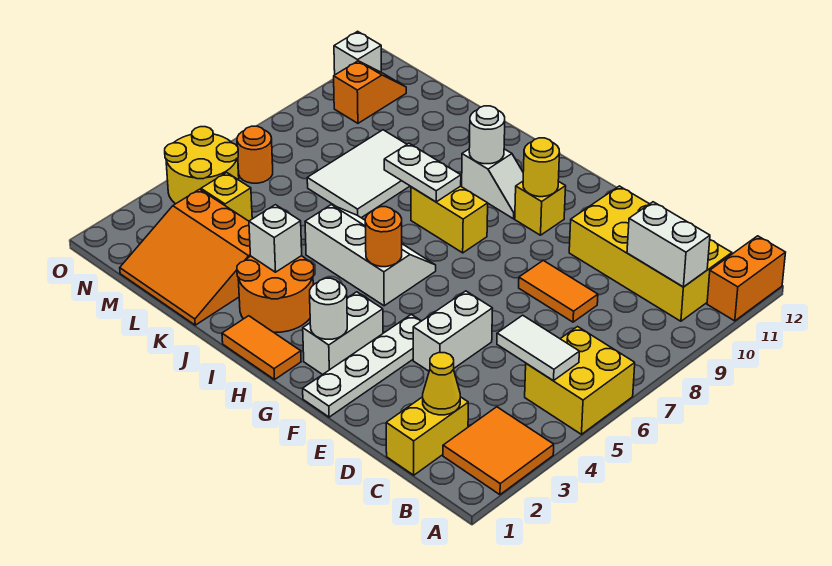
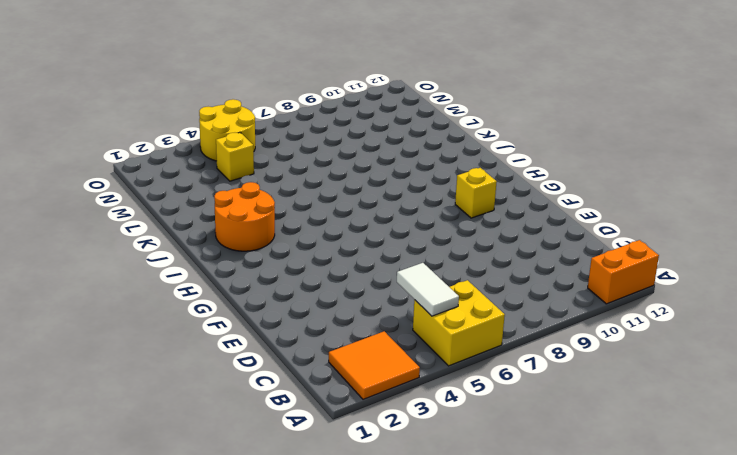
none -> yellow brick B10:E11 level 1
none -> yellow brick C1:C2 level 1
none -> orange tile D8:E8 level 1
none -> white brick E4:E5 level 1

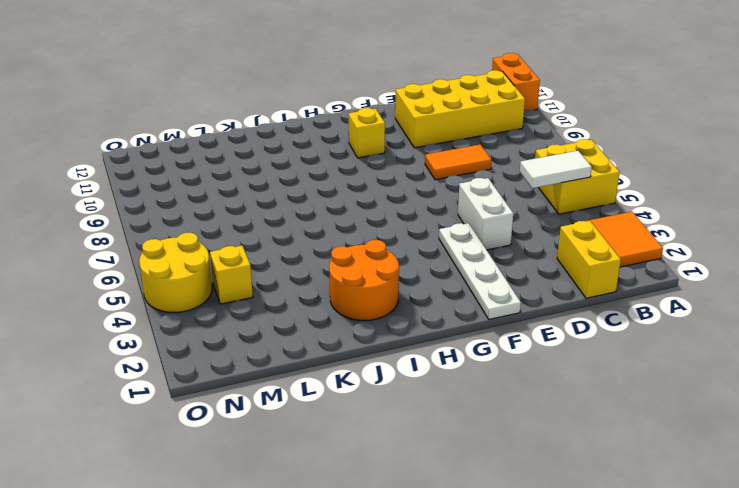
none -> white brick G2:G3 level 1
none -> orange tile H1:I1 level 1
none -> white slope H5:J6 level 1 top 5
none -> yellow brick H8:I8 level 1

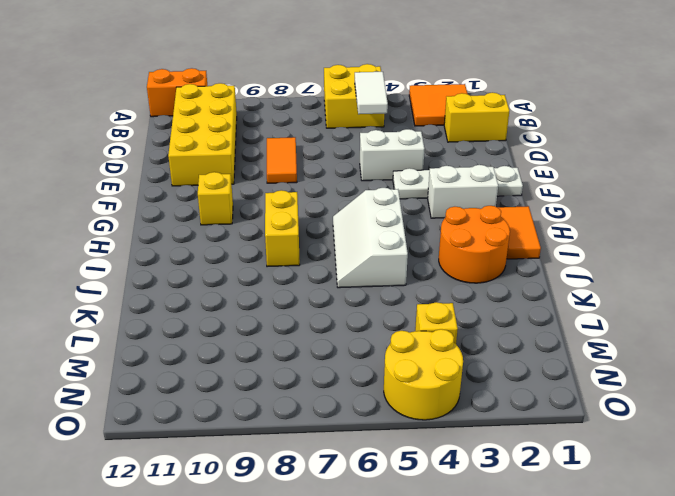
none -> white slope H10:I10 level 1 top I
none -> orange slope K1:M3 level 1 top 3
none -> white tile K7:L9 level 1
none -> orange round brick N6 level 1

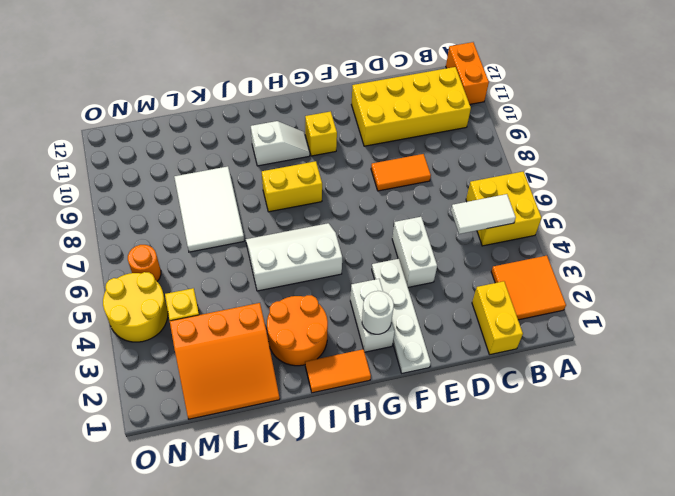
none -> orange slope N10:N11 level 1 top 10
none -> white brick O11 level 1
none -> white brick B10:C10 level 2
none -> yellow cone C2 level 2

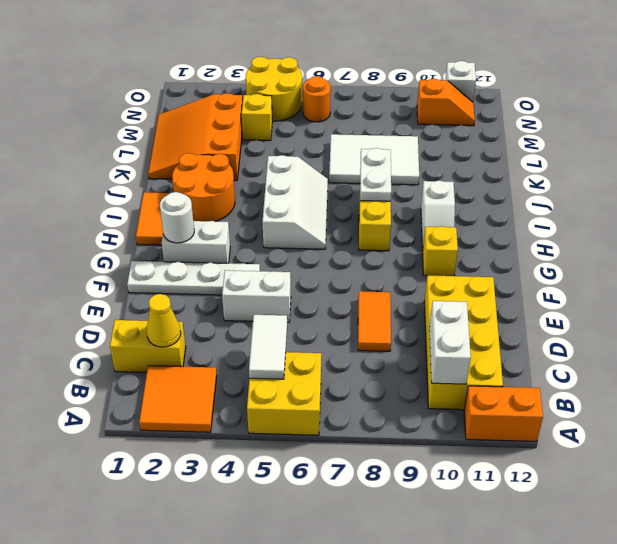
none -> yellow round brick G10 level 2
none -> orange round brick H5 level 2
none -> white round brick I10 level 2
none -> white brick J3 level 2

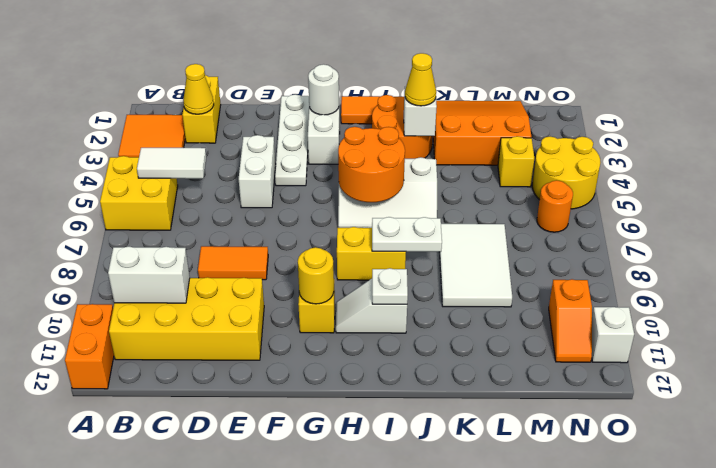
orange round brick H5:I6 level 2 -> orange round brick H5 level 2
white plate I10 level 2 -> white round brick I10 level 2
yellow cone J3 level 3 -> none

